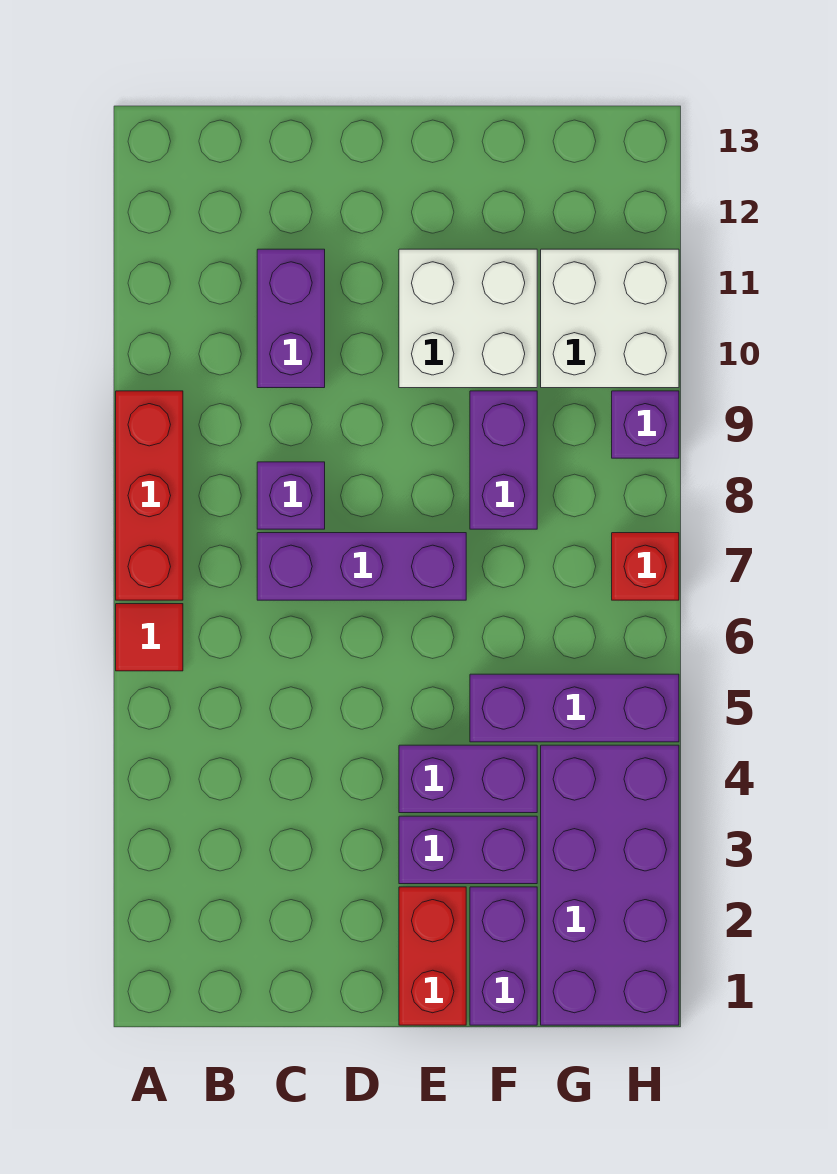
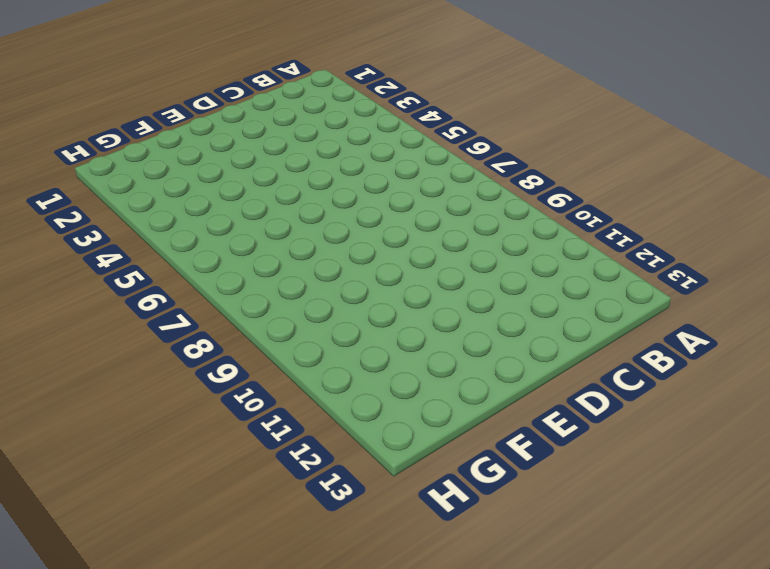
none -> red tile A6 level 1
none -> red brick A7:A9 level 1
none -> purple brick C7:E7 level 1

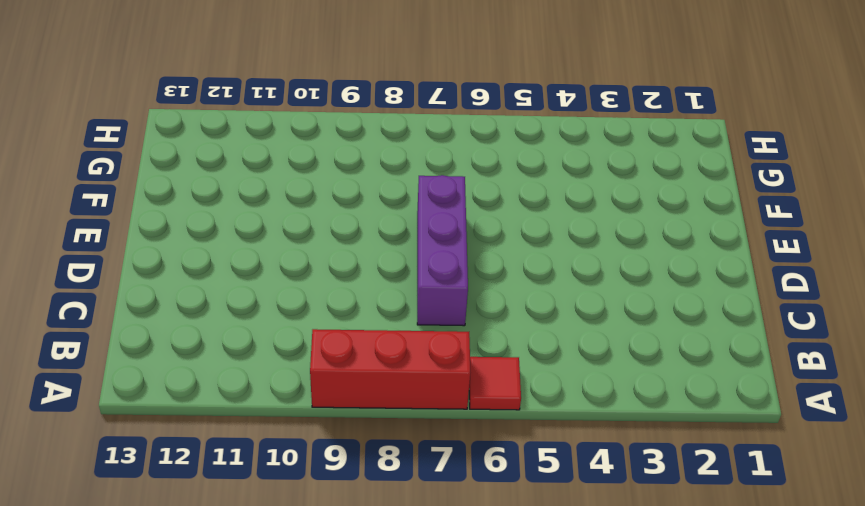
none -> purple brick C8 level 1
none -> purple brick C10:C11 level 1
none -> red brick E1:E2 level 1

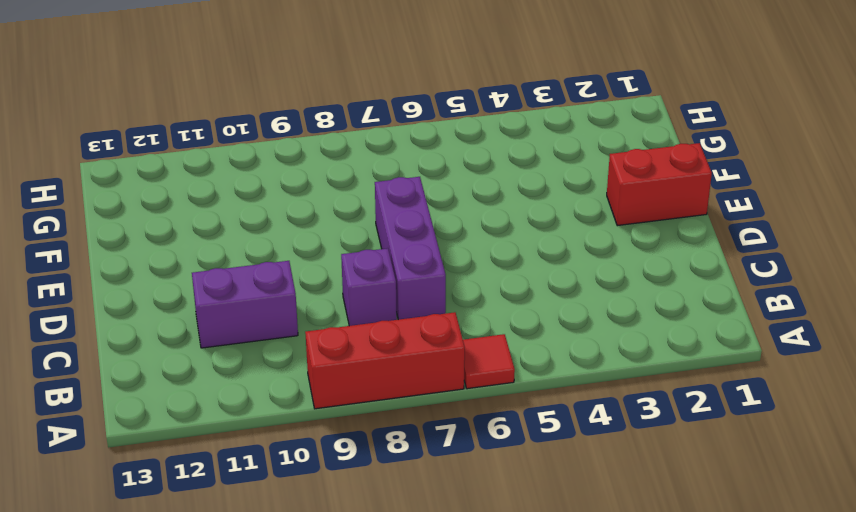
none -> purple brick E3:F3 level 1
none -> purple brick E4:F4 level 1
none -> white brick E10:F11 level 1

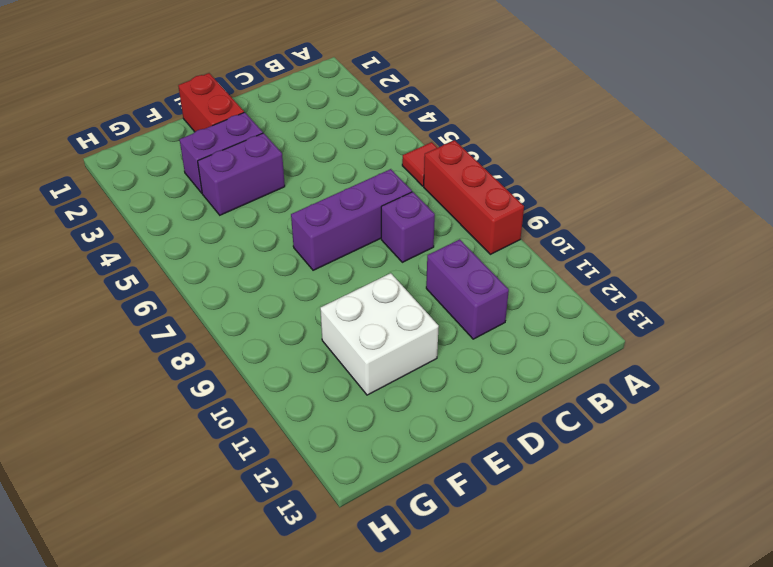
none -> purple brick F1:F2 level 1
none -> purple brick F5:H5 level 1
none -> purple brick F8:F9 level 1

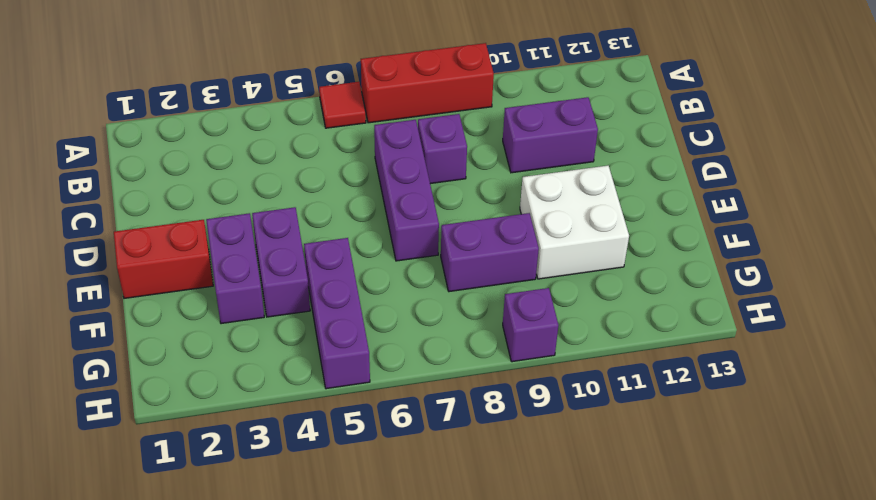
none -> purple brick F1:F2 level 1
none -> purple brick G1:H4 level 1
none -> white brick G10:H11 level 1

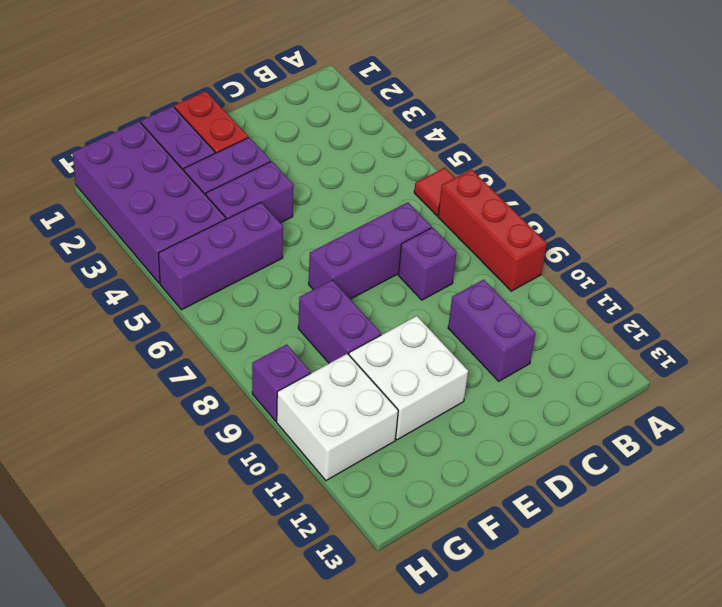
none -> red brick H7 level 1

